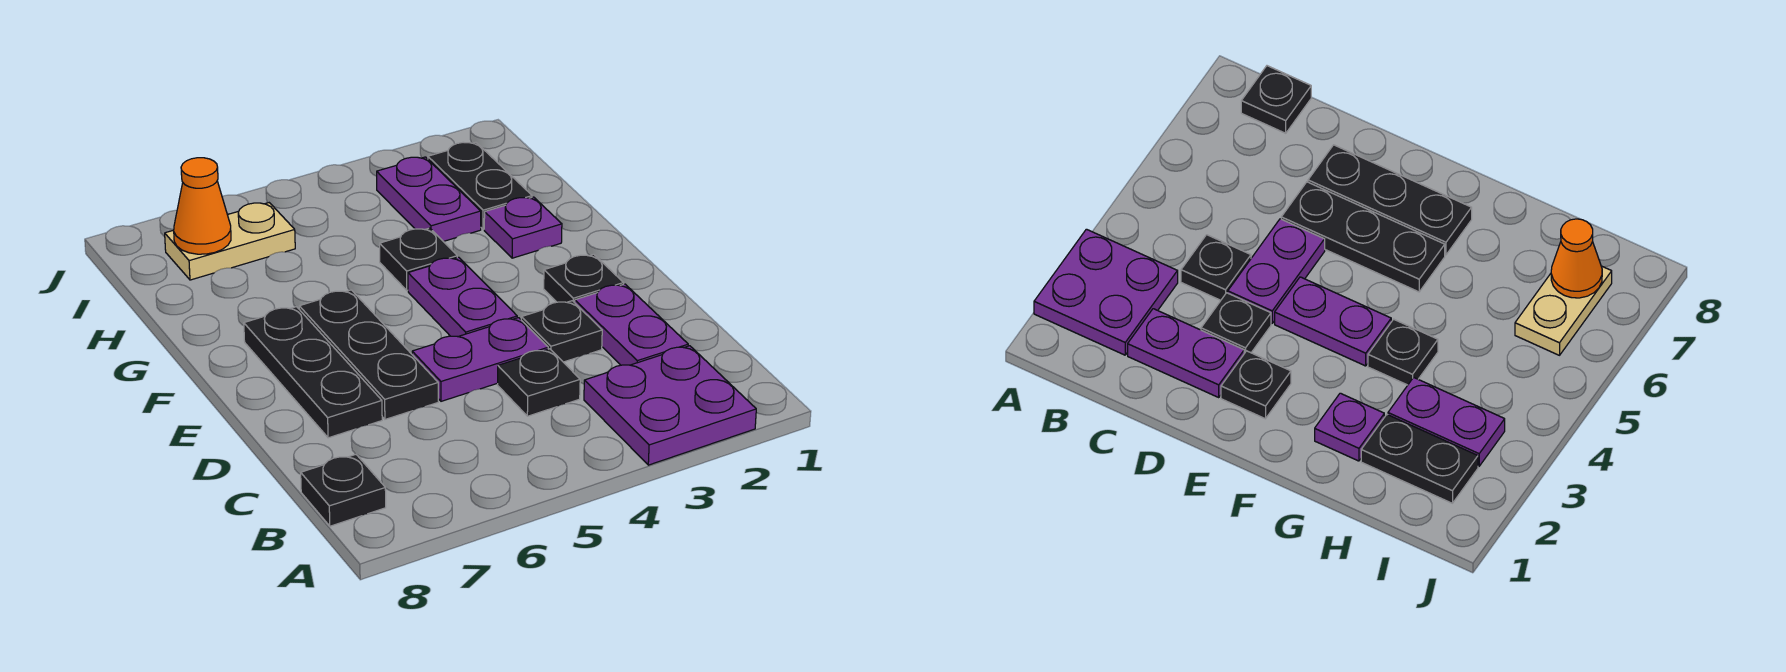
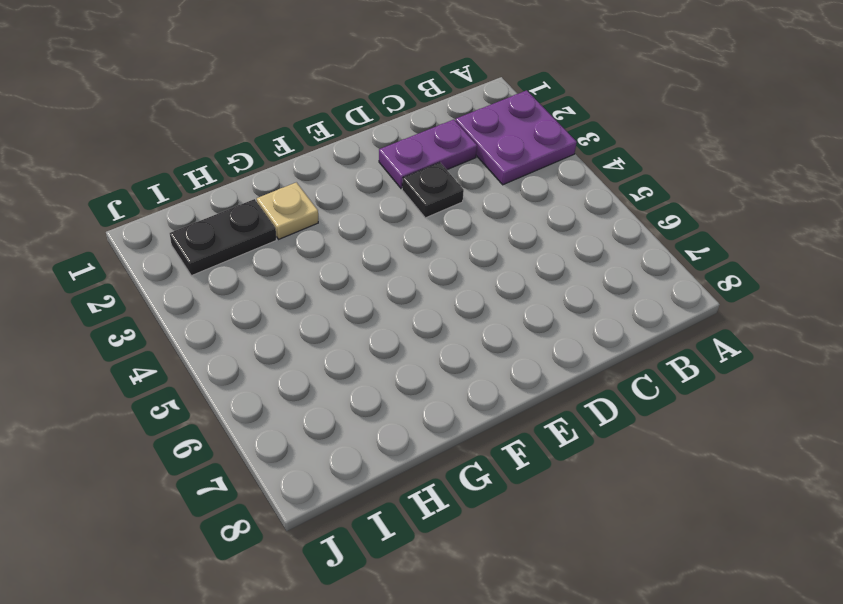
tan plate G2 level 1 -> purple plate G2 level 1
none -> black plate B8 level 1
none -> black plate C4 level 1
none -> purple plate D4:D5 level 1

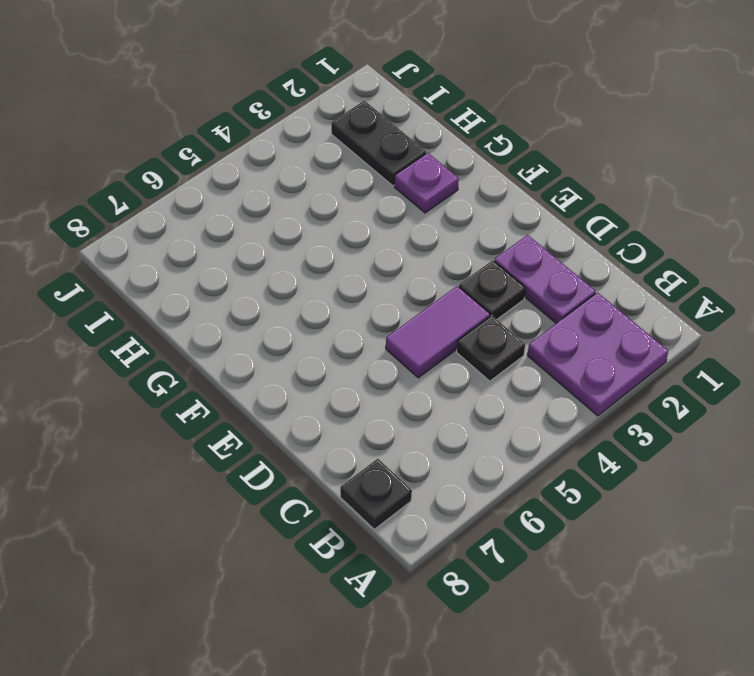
purple tile D4:D5 level 1 -> purple plate D4:D5 level 1
none -> black plate D6:F6 level 1
none -> black plate D7:F7 level 1
none -> black plate E2 level 1

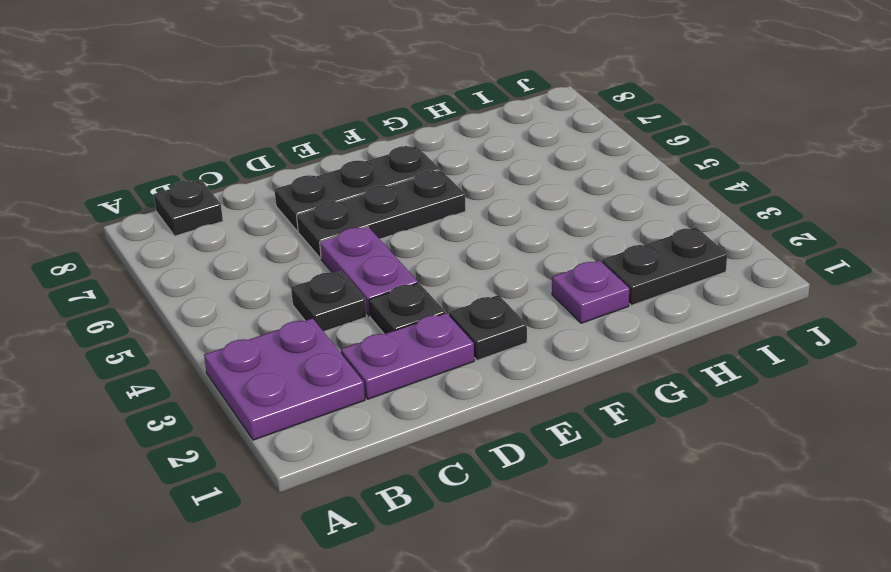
none -> purple plate E4:F4 level 1
none -> black plate G4 level 1
none -> purple plate H3:I3 level 1

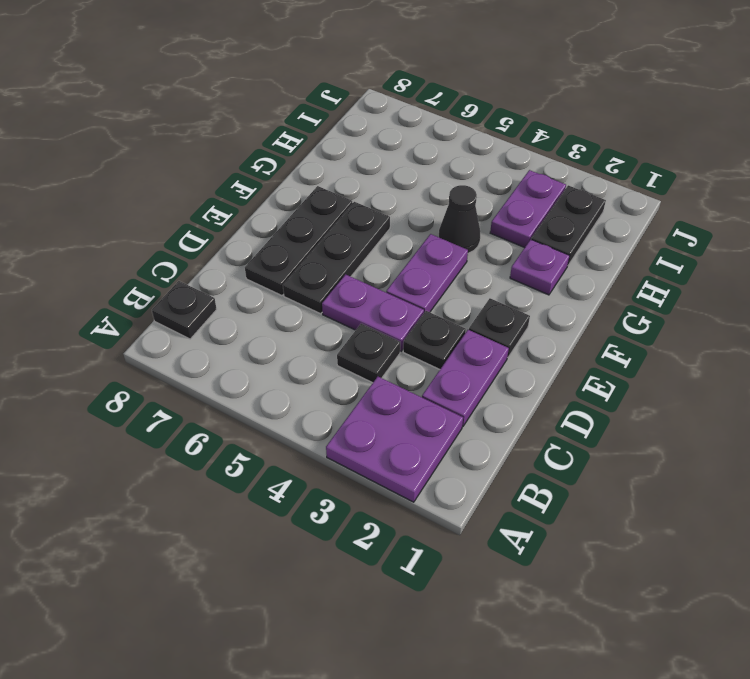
black cone G4 level 1 -> black plate G4 level 1
none -> tan plate I6:I7 level 1
none -> orange cone I7 level 2

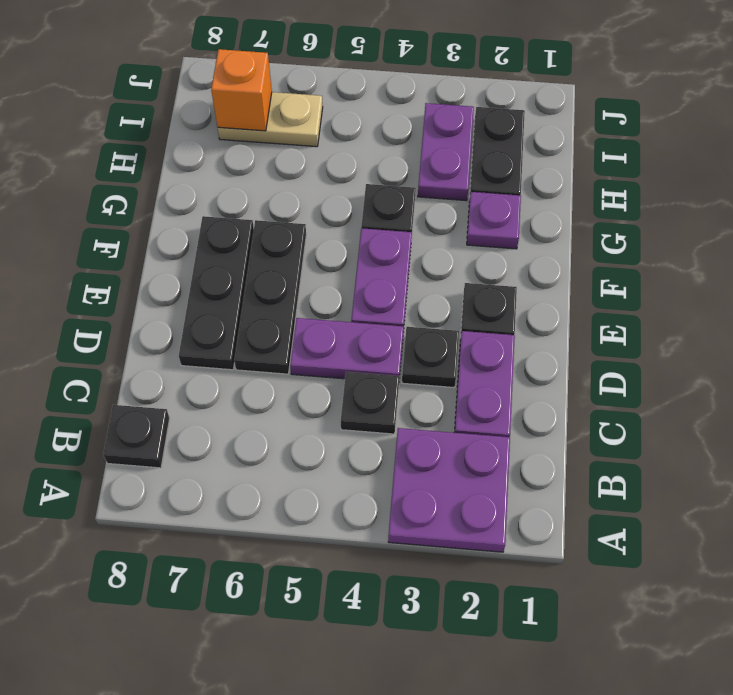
orange brick I7 level 2 -> orange cone I7 level 2

